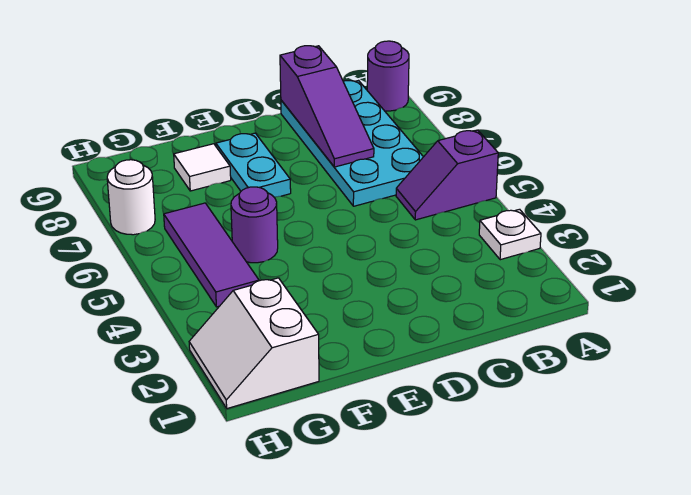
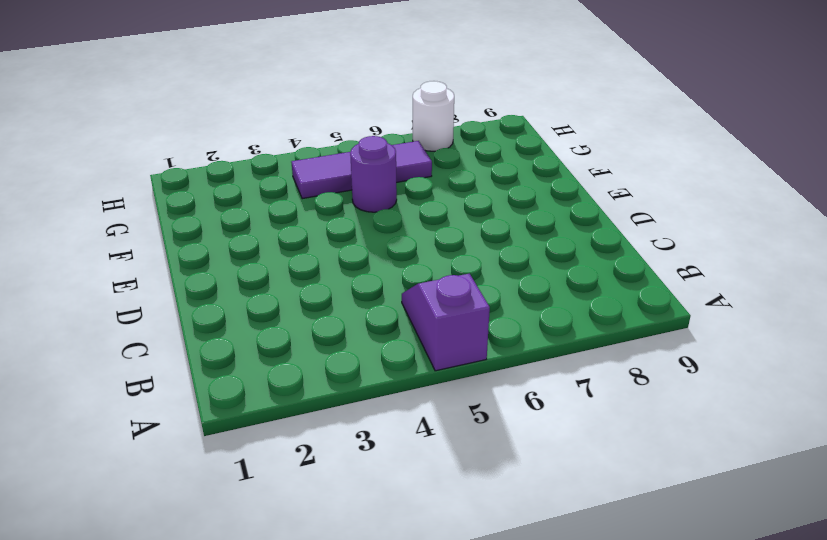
none -> white plate A3 level 1
none -> purple round brick A9 level 1

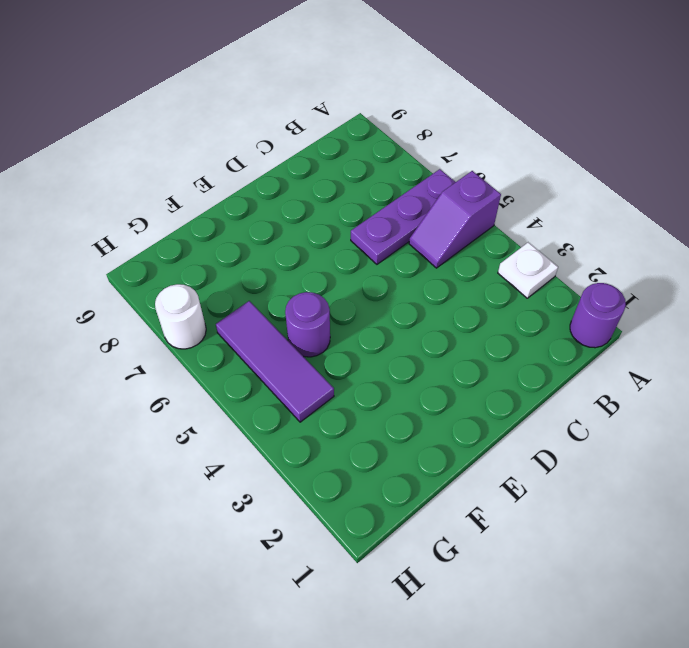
purple round brick A1 level 1 -> purple round brick A9 level 1
purple plate A6:C6 level 1 -> cyan plate B6:C9 level 1
none -> cyan plate E7:E8 level 1
none -> white tile F8 level 1

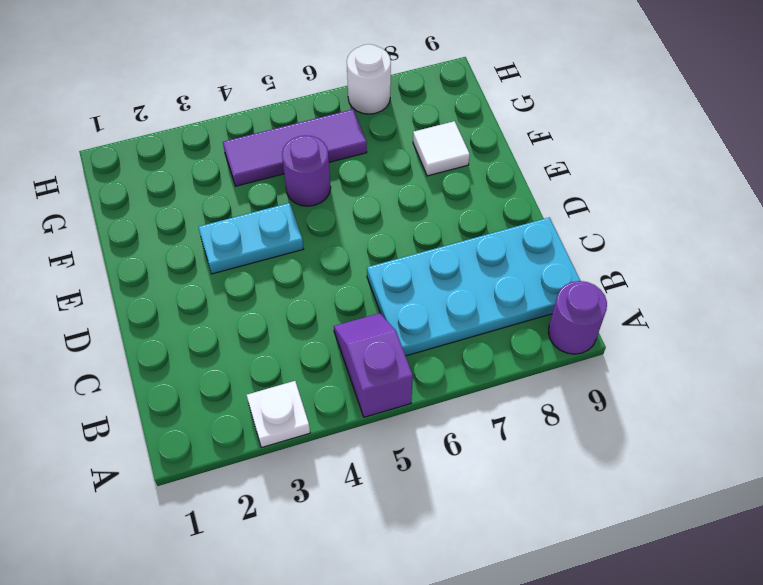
cyan plate E3:E4 level 1 -> cyan plate E7:E8 level 1
none -> white slope G1:H2 level 1 top G
none -> purple slope C7:C9 level 2 top 9

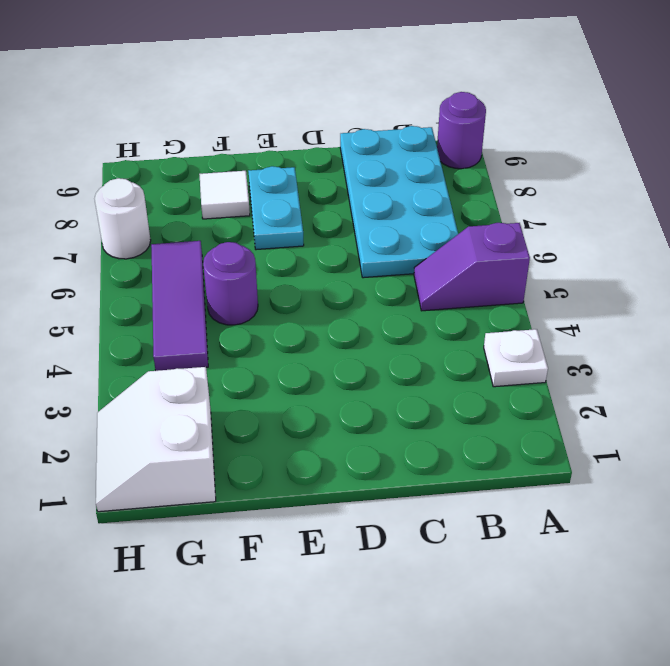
none -> purple slope C7:C9 level 2 top 9

